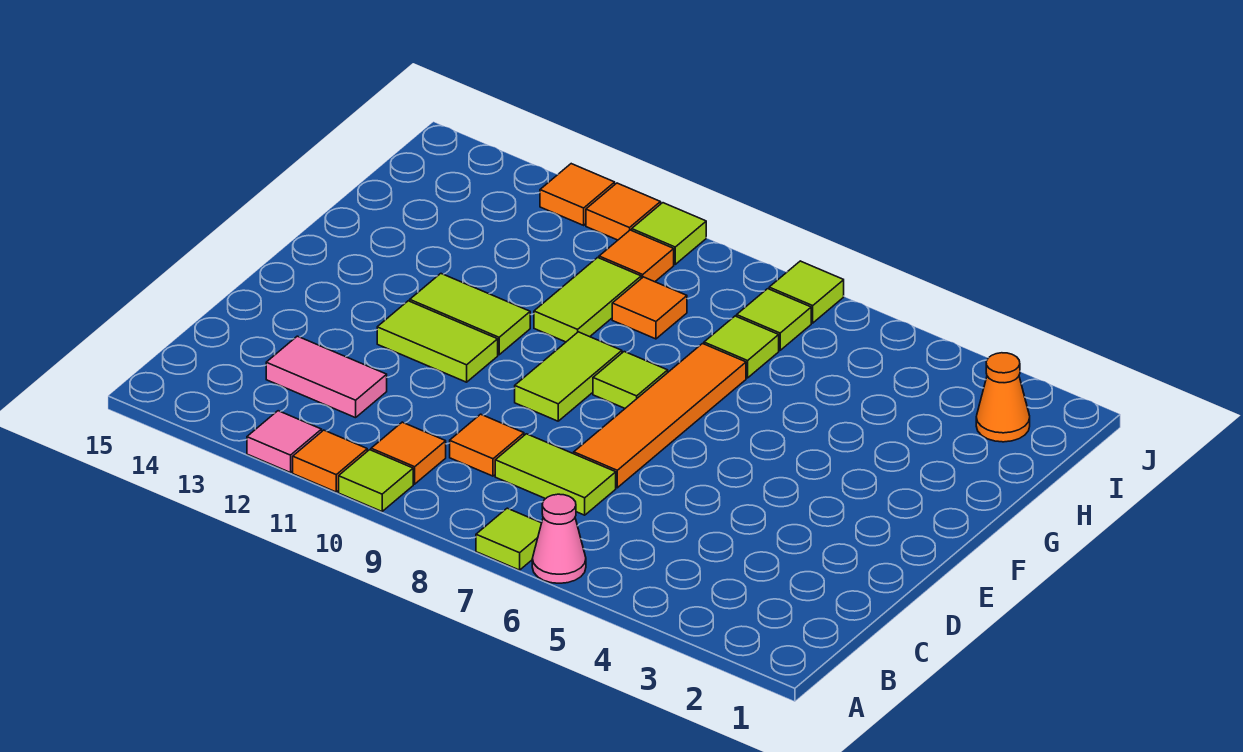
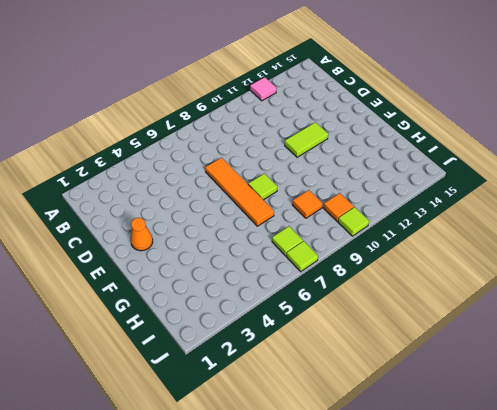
orange cone E2 level 1 -> orange cone I2 level 1
none -> pink cone A6 level 1
none -> lime tile A7 level 1
none -> lime tile A10 level 1

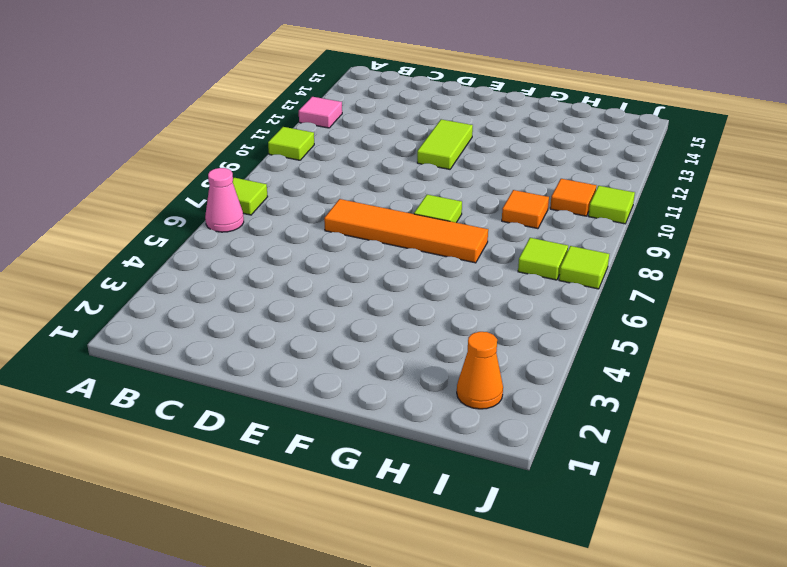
none -> orange tile A11 level 1
none -> orange tile B10 level 1
none -> lime tile C7:C8 level 1

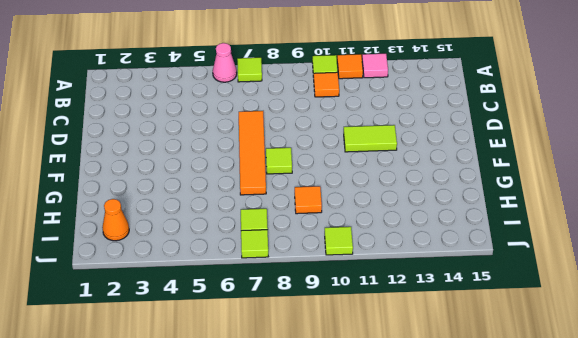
none -> lime tile C7:C8 level 1
none -> orange tile C9 level 1
none -> pink tile C12:C13 level 1

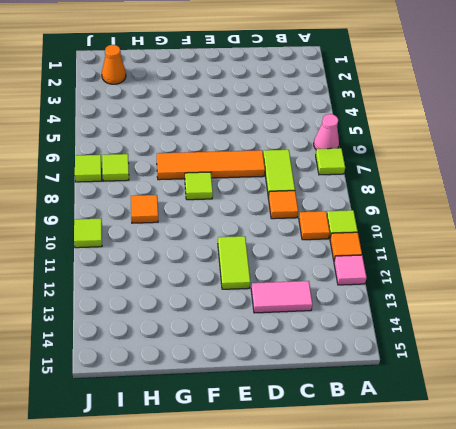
pink tile C13:D13 level 1 -> pink tile C12:C13 level 1
none -> lime tile E9:F9 level 1
none -> lime tile F11:F12 level 1
none -> lime tile G10:H10 level 1

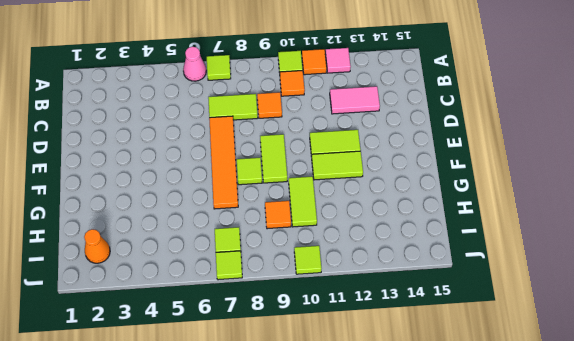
none -> lime tile H7 level 1
none -> orange tile I10 level 1
none -> orange tile J11 level 1

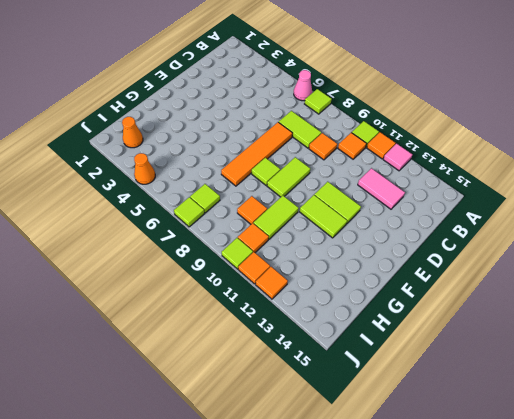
orange cone J4 level 1 -> none
none -> lime tile H7 level 1

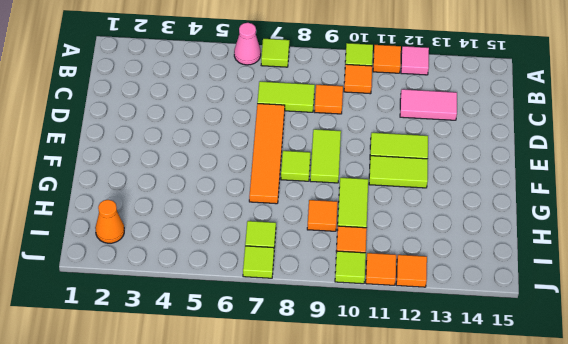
none -> lime tile H7 level 1

